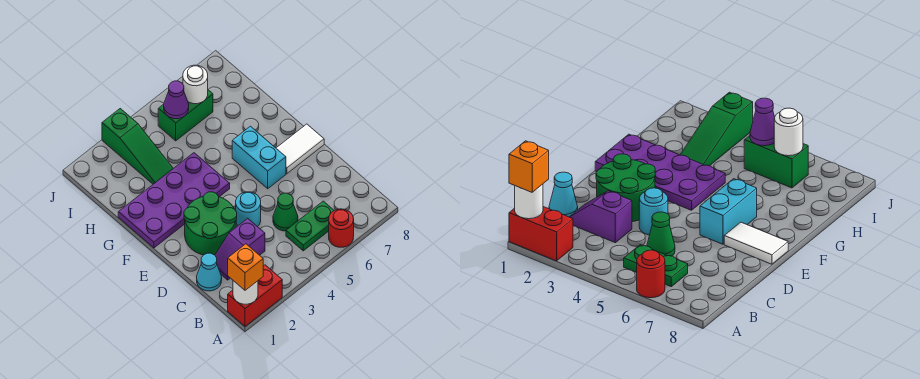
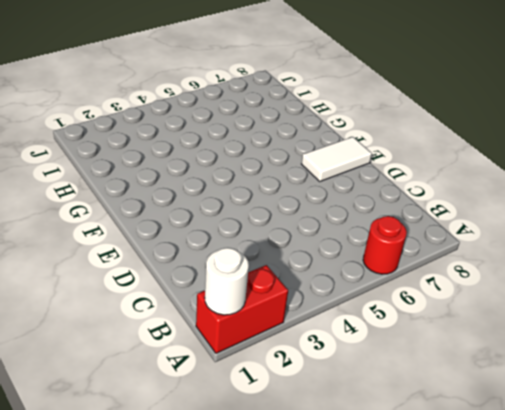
none -> green plate B5:B6 level 1
none -> cyan cone C1 level 1
none -> purple slope C2:C3 level 1 top 3

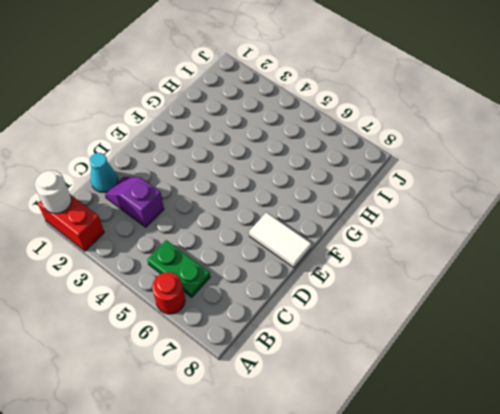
none -> green cone C5 level 1
none -> green round brick D2:E3 level 1
none -> cyan round brick D4 level 1

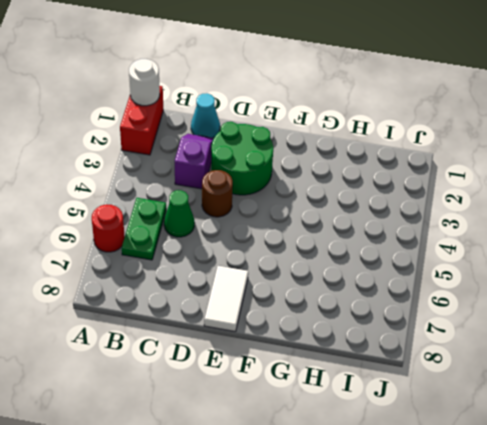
brown round brick D4 level 1 -> cyan round brick D4 level 1
none -> cyan brick E6:F6 level 1
none -> purple plate F1:G4 level 1
none -> green slope H3:J3 level 1 top J

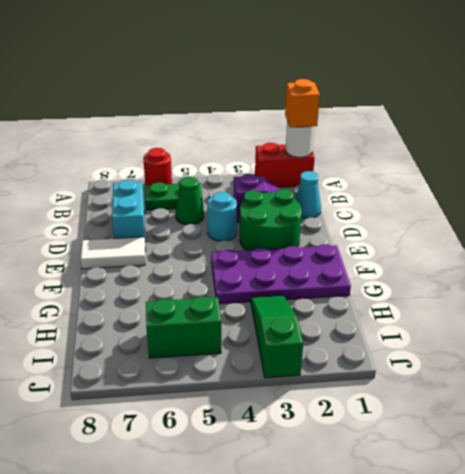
cyan brick C7:D7 level 1 -> cyan brick E6:F6 level 1
none -> purple cone I5 level 2
none -> white round brick I6 level 2

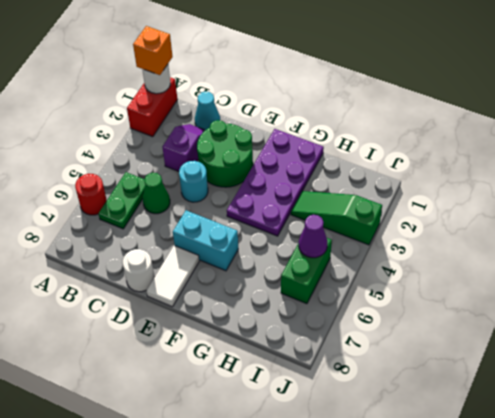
white round brick D8 level 1 -> white round brick I6 level 2

